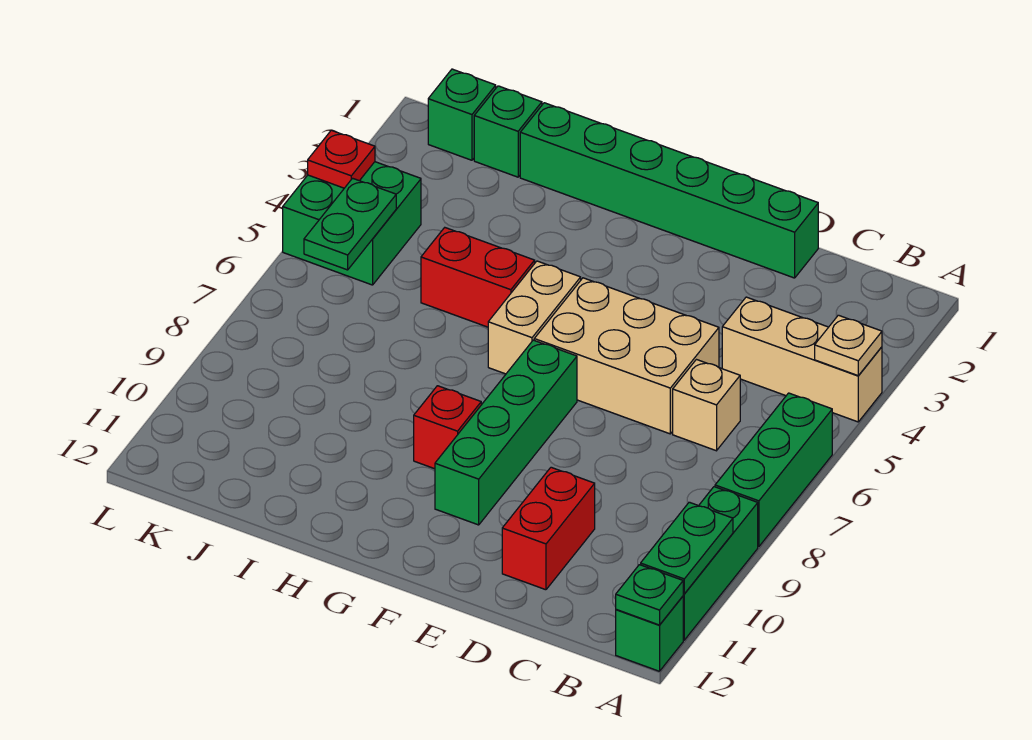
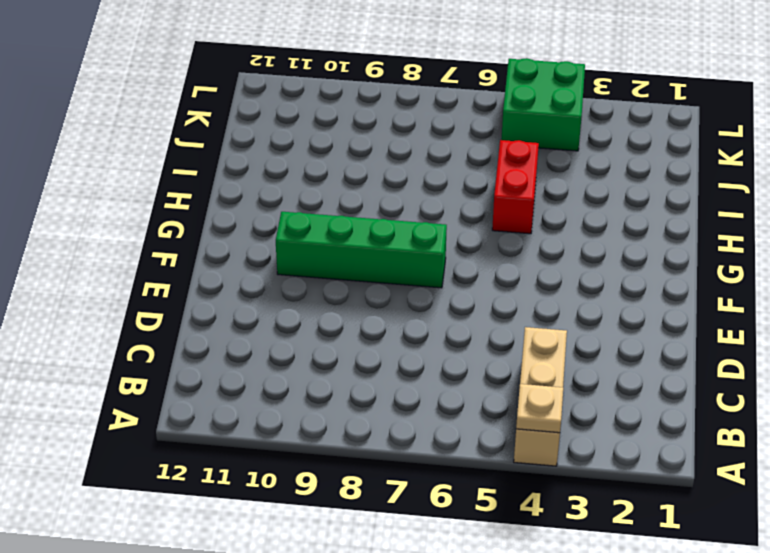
none -> green brick A6:A8 level 1
none -> green brick A9:A11 level 1
none -> green brick A12 level 1

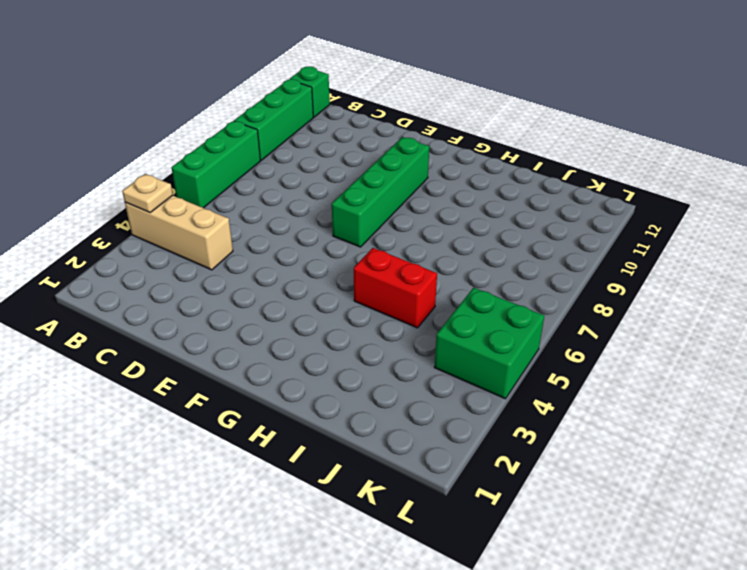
none -> tan brick C6 level 1
none -> green brick D1:I1 level 1
none -> tan brick D5:F6 level 1

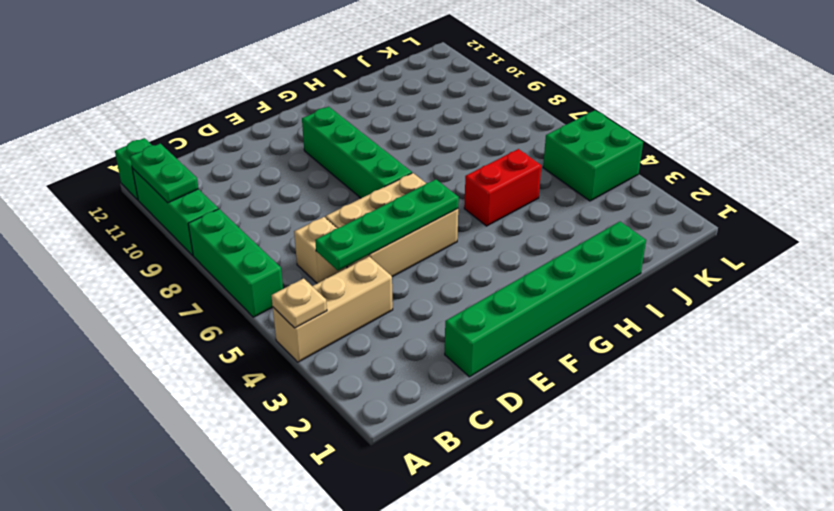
green plate C5:F5 level 2 -> none
none -> red brick D10:D11 level 1
none -> tan brick G5:G6 level 1
none -> red brick G9 level 1

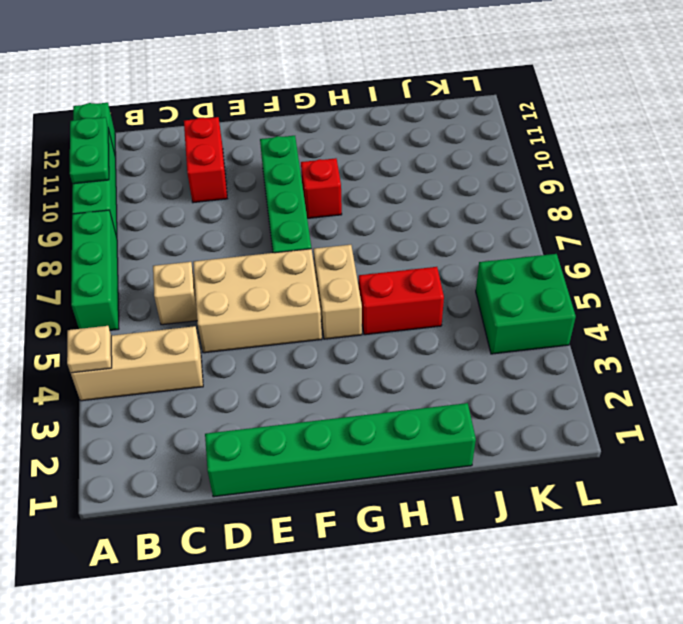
none -> green brick J1 level 1
none -> green brick K1 level 1
none -> green plate A12 level 2

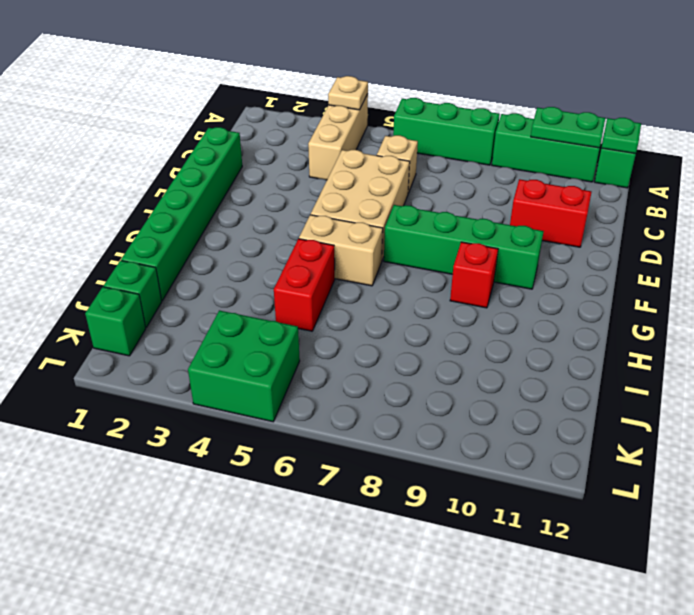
none -> green plate K5:K6 level 2
none -> red plate L4 level 2

